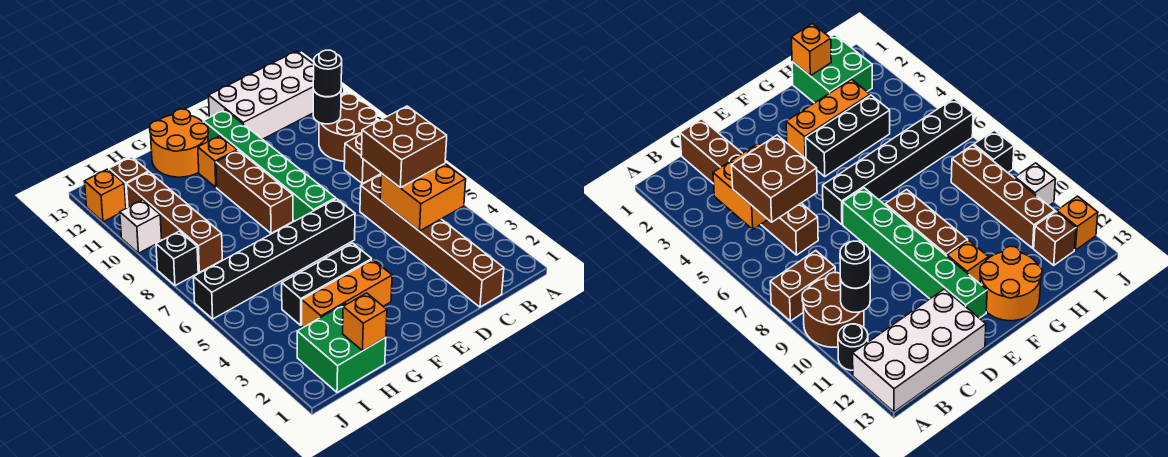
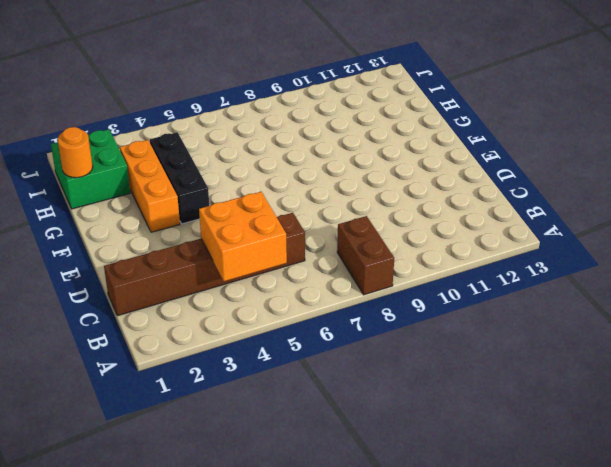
orange round brick H1 level 2 -> orange brick H1 level 2
none -> brown round brick A9:B10 level 1
none -> black round brick A11 level 1
none -> white brick A12:D13 level 1

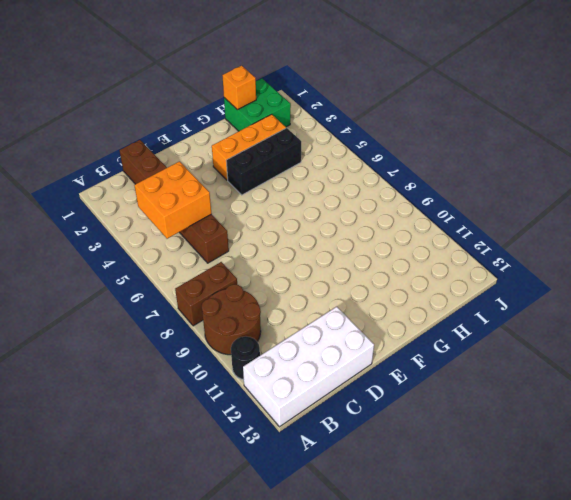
none -> black brick E6:J6 level 1
none -> green brick E7:E12 level 1
none -> brown brick F8:F10 level 1

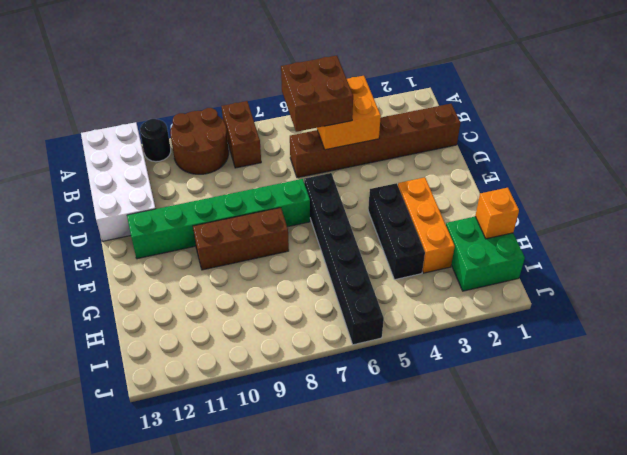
none -> orange brick F11 level 1
none -> orange round brick F12:G13 level 1
none -> brown brick I8:I11 level 1

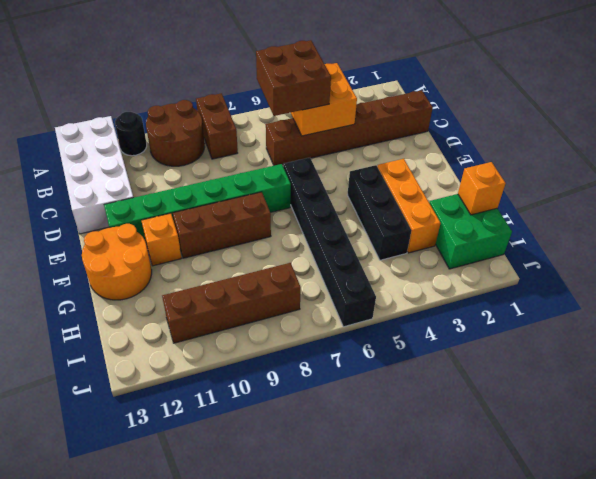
none -> brown brick I12 level 1
none -> black brick J8 level 1
none -> white brick J10 level 1

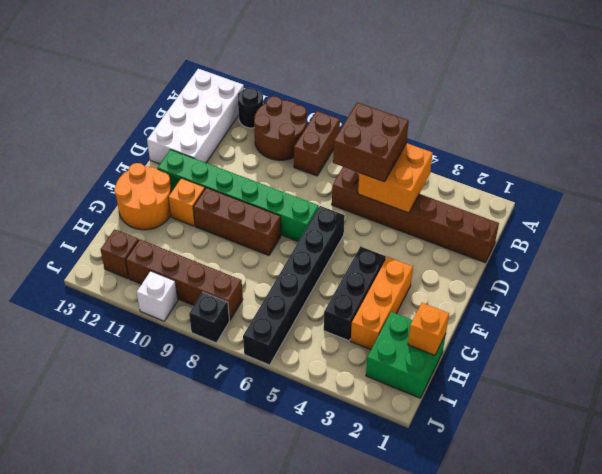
none -> orange brick J12 level 1
none -> black round brick B10 level 2
none -> black round brick B10 level 3

